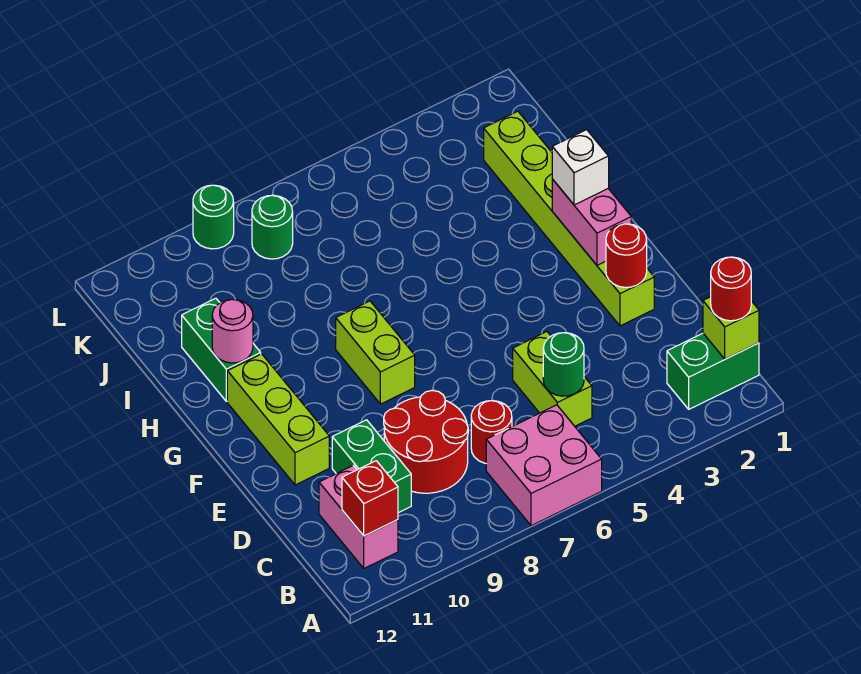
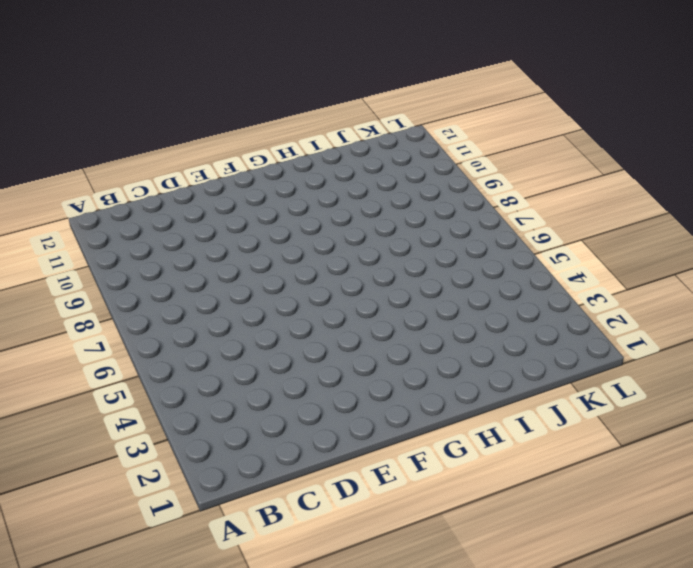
none -> pink brick A6:B7 level 1
none -> green brick B1:B2 level 1
none -> pink brick B11:C11 level 1

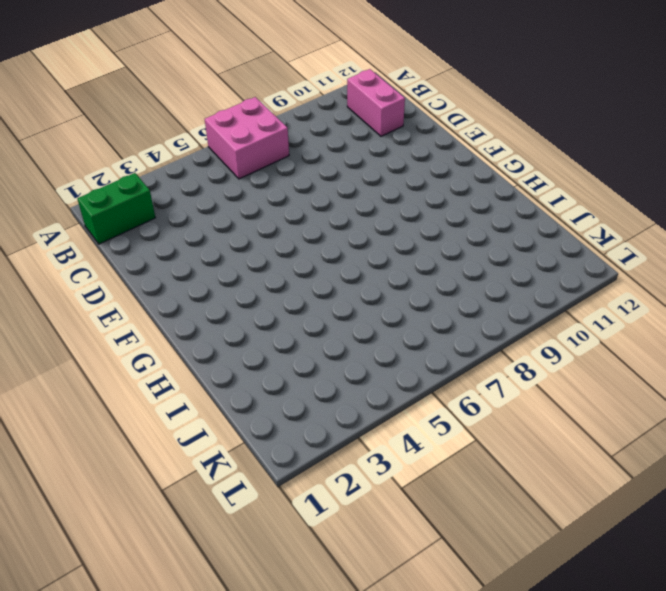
none -> lime brick C5:D5 level 1
none -> red round brick C7 level 1
none -> red round brick C8:D9 level 1

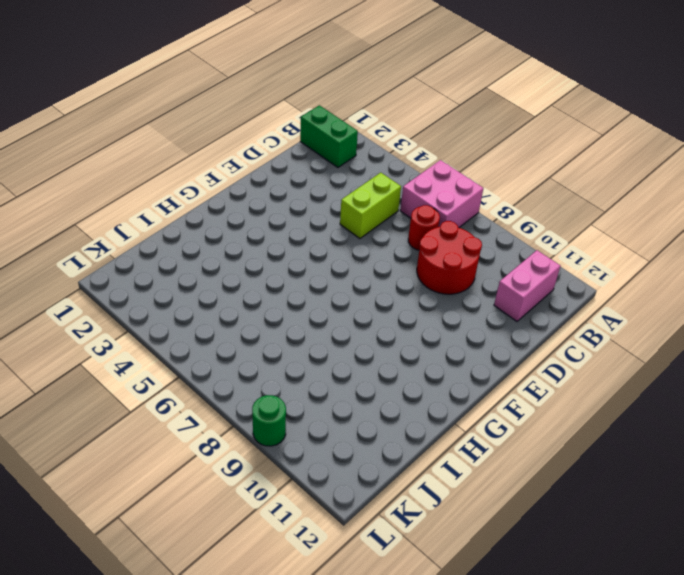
none -> green brick C10:D10 level 1
none -> lime brick E2:J2 level 1
none -> lime brick E11:G11 level 1

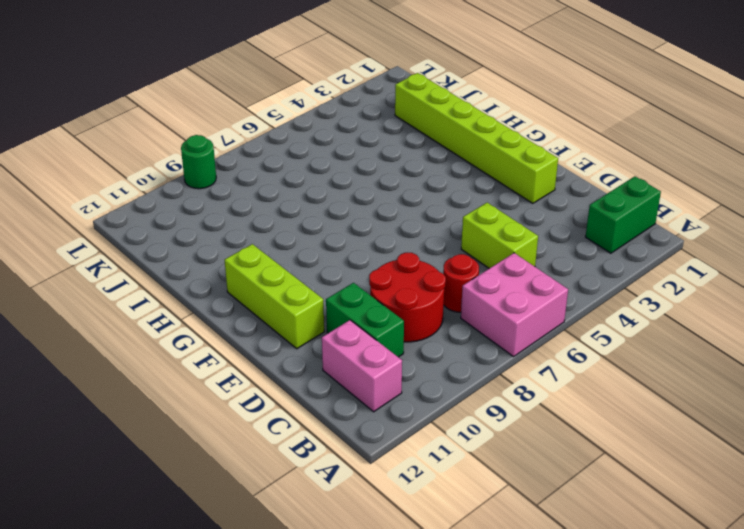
none -> lime brick F8:G8 level 1
none -> green brick H11:I11 level 1
none -> green round brick K8 level 1

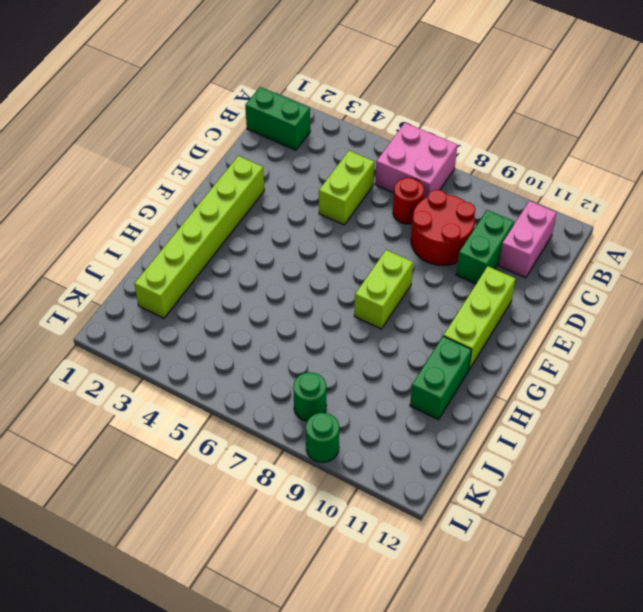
none -> lime brick B1 level 2
none -> red brick B11 level 2
none -> green round brick C5 level 2

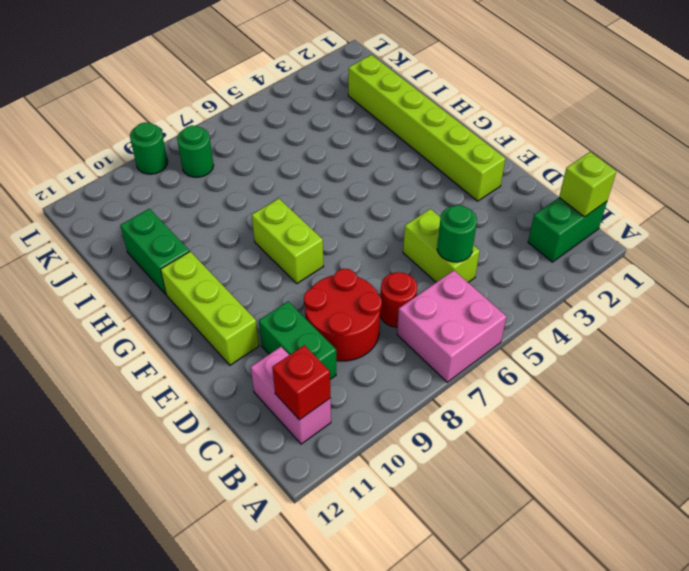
none -> red round brick E2 level 2
none -> pink brick F2:G2 level 2
none -> pink round brick H11 level 2

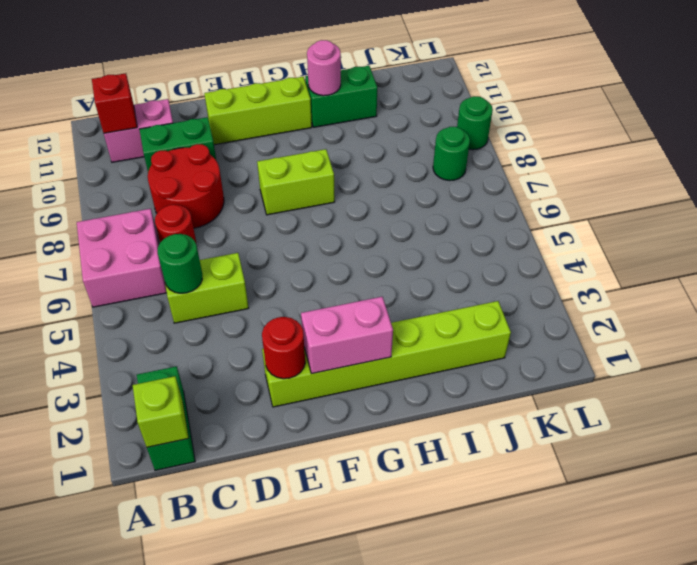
none -> red round brick B1 level 3
none -> white brick G2 level 3

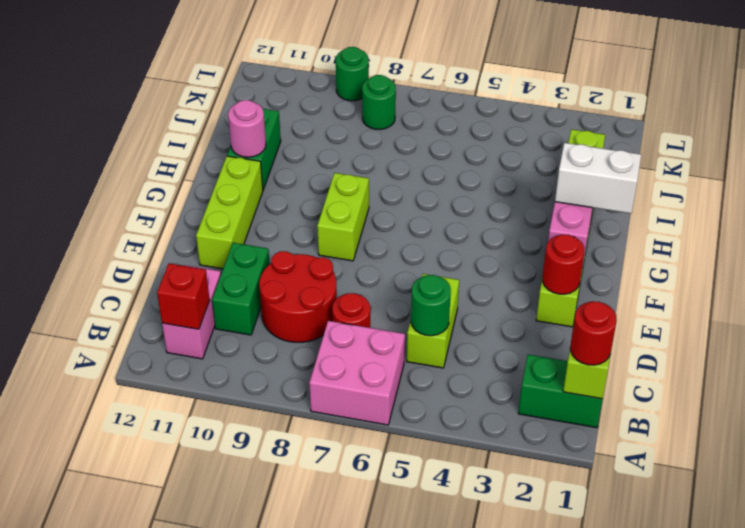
white brick G1:G2 level 3 -> white brick G2 level 3

